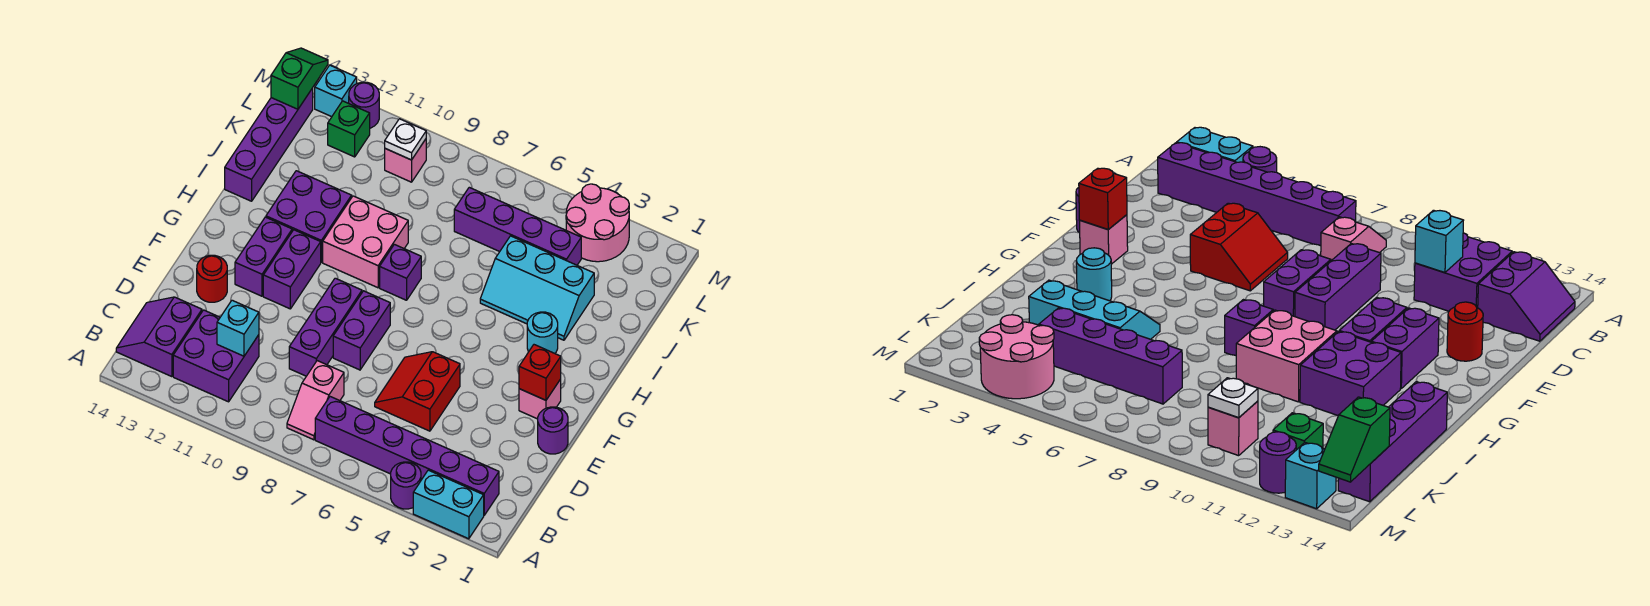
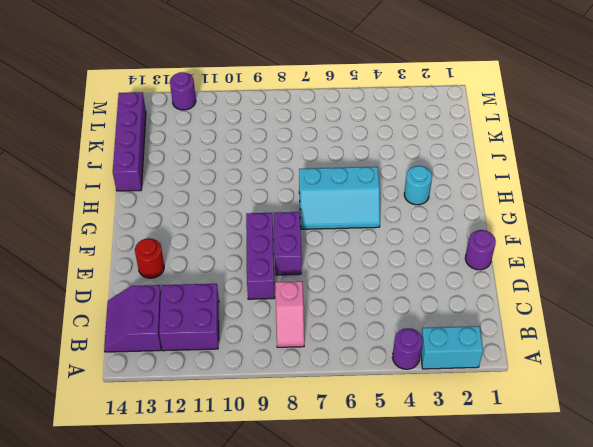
cyan slope G5:H7 level 1 top H -> cyan slope I3:J5 level 1 top J
none -> purple brick B2:B7 level 1
none -> red slope D5:E6 level 1 top 5
none -> pink brick F2 level 1
none -> purple brick F11:G11 level 1

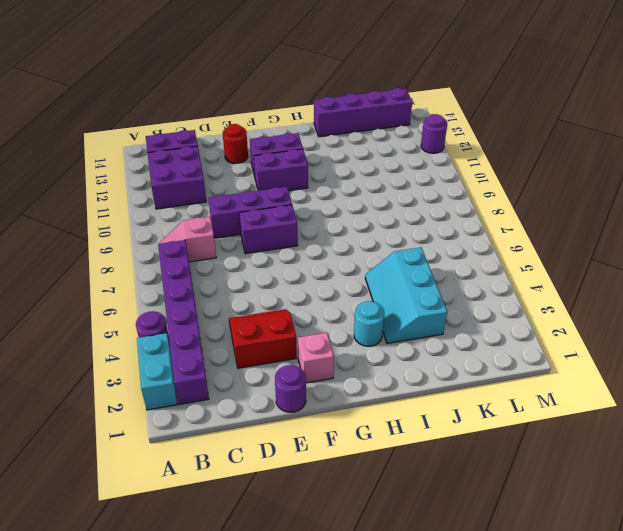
red slope D3:E4 level 1 top 3 -> red slope D5:E6 level 1 top 5
none -> purple brick H8 level 1
none -> pink brick H9:I10 level 1
none -> purple brick H11:I12 level 1
none -> purple brick K4:K7 level 1

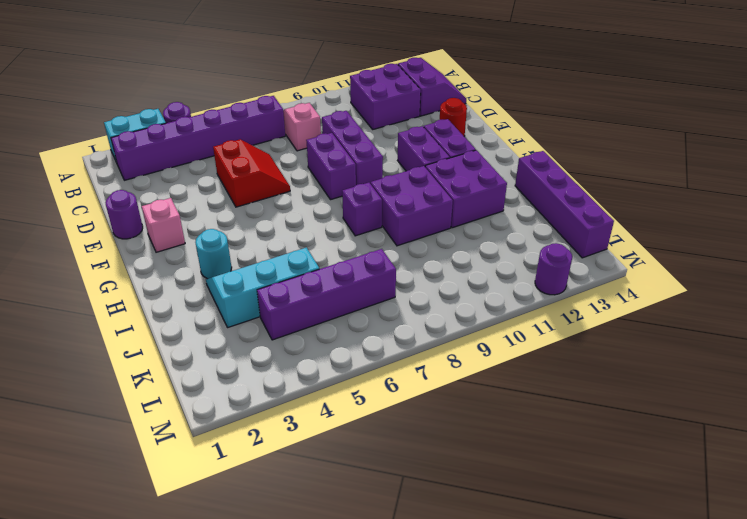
purple brick H9:I10 level 1 -> pink brick H9:I10 level 1
none -> pink round brick L3:M4 level 1
none -> pink brick L10 level 1
none -> green brick L12 level 1
none -> cyan brick M13 level 1

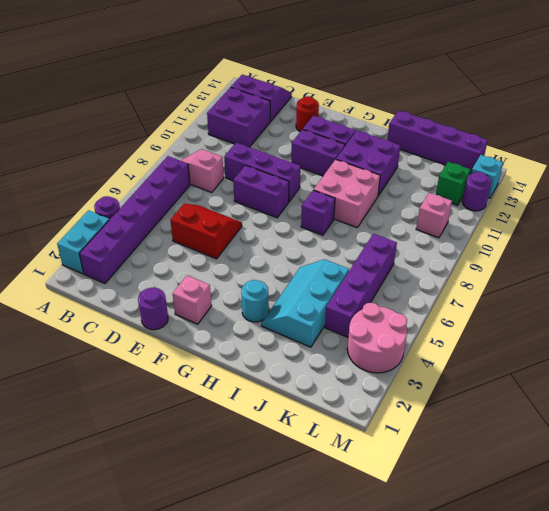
none -> cyan brick C11 level 2
none -> red brick F2 level 2
none -> white plate L10 level 2
none -> green slope L14:M14 level 2 top L

